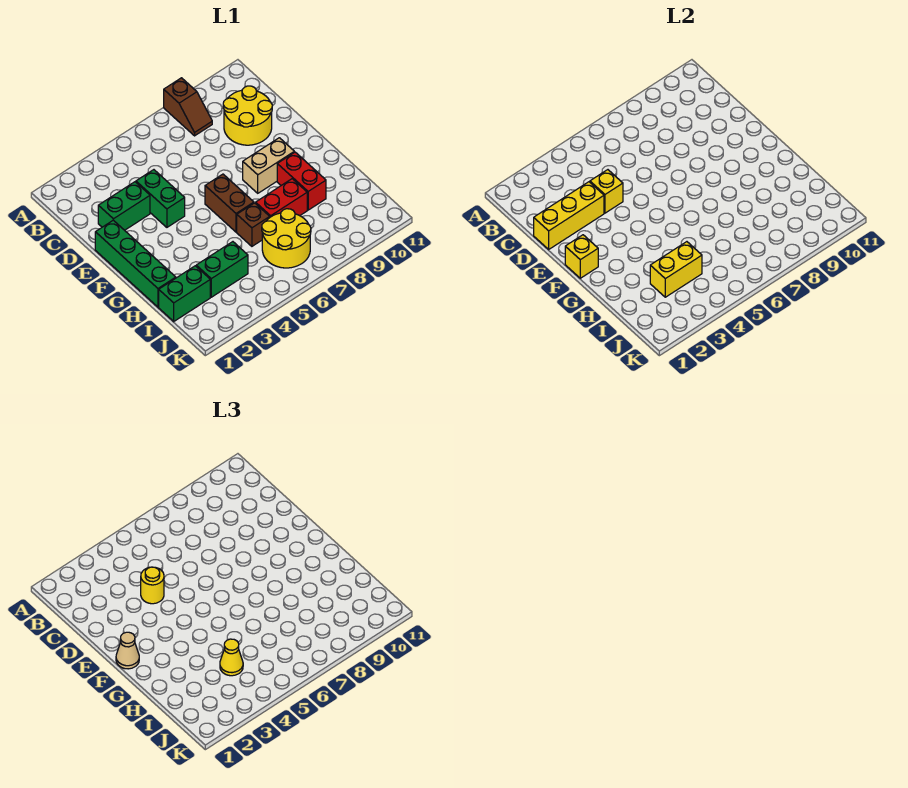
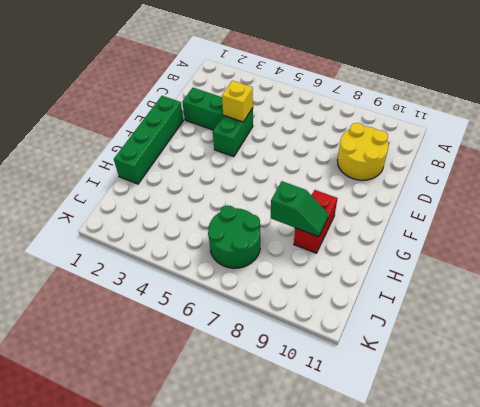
green slope H8:H9 level 2 top 8 -> none
green round brick I6:J7 level 1 -> yellow round brick I6:J7 level 1
none -> brown slope A8:B8 level 1 top A
none -> brown brick F6:G6 level 1
none -> tan brick F8:F9 level 1

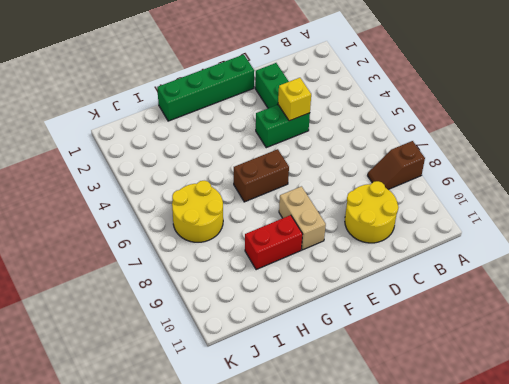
none -> brown brick H6 level 1
none -> red brick H7:H8 level 1
none -> green brick I1:I2 level 1

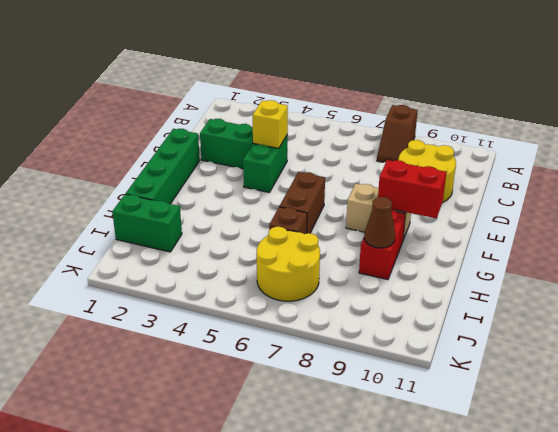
red brick F9:F10 level 2 -> red brick H7:H8 level 1
brown cone H9 level 2 -> none
none -> green brick I3:I4 level 1
none -> yellow brick D1:D3 level 2
none -> yellow brick F1 level 2

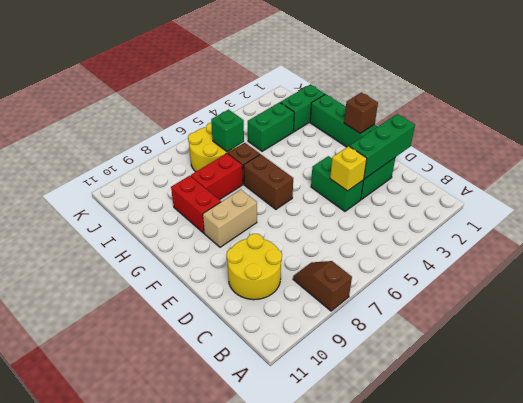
green brick D1:D3 level 2 -> yellow brick D1:D3 level 2
brown brick F1 level 2 -> yellow brick F1 level 2
green brick I6 level 2 -> none
none -> yellow brick I3:I4 level 2
none -> yellow round brick D4 level 3
none -> tan cone F1 level 3

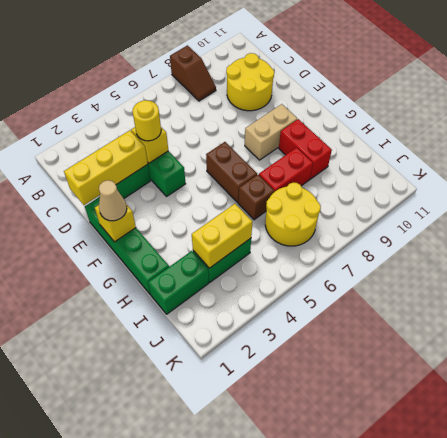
none -> yellow cone I4 level 3

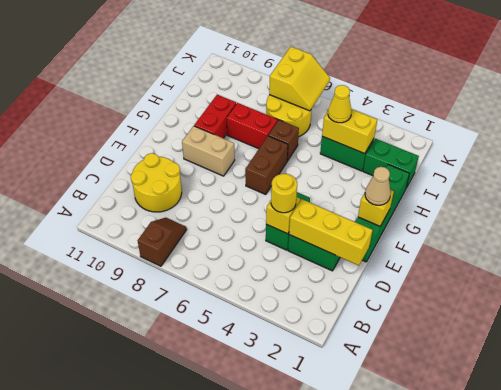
yellow slope J6:K7 level 2 top 7 -> none

